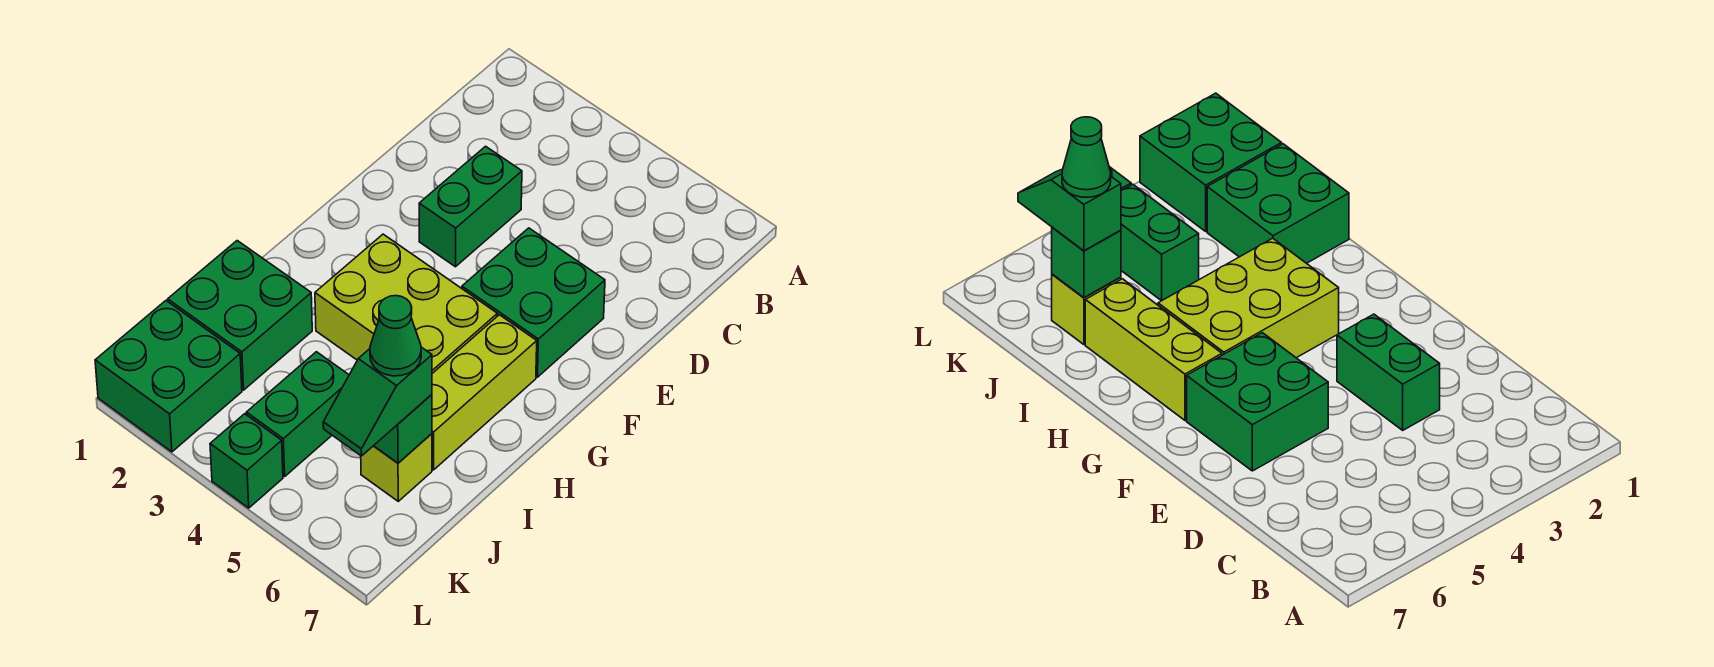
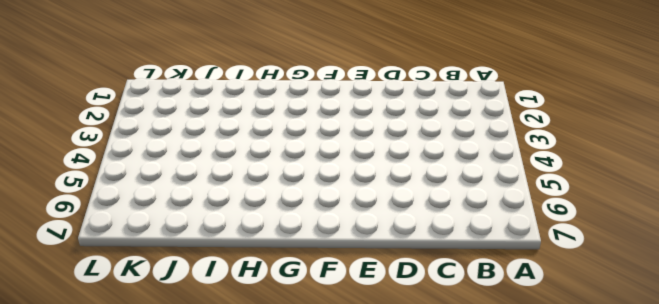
none -> green brick D3:E3 level 1
none -> green brick E5:F6 level 1
none -> lime brick G3:H5 level 1

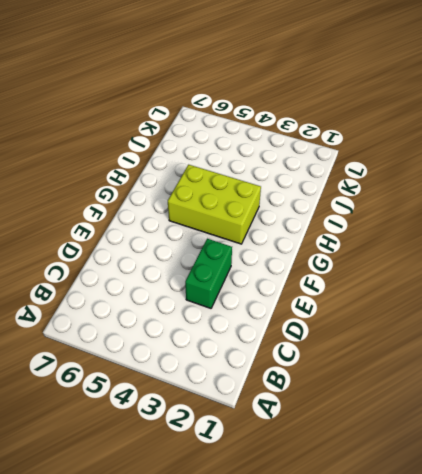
none -> green brick E5:F6 level 1
none -> lime brick G6:I6 level 1
none -> green brick I1:J2 level 1

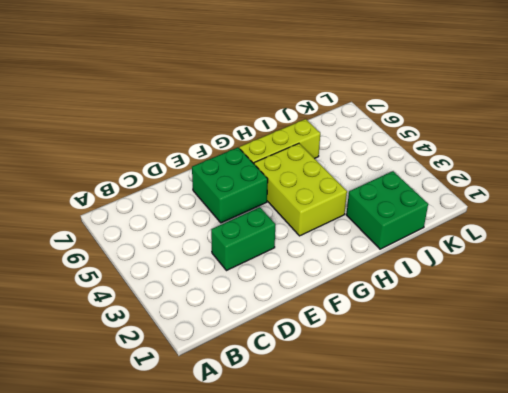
none -> green brick J4:K4 level 1
none -> lime brick J6 level 1
none -> green brick K1:L2 level 1

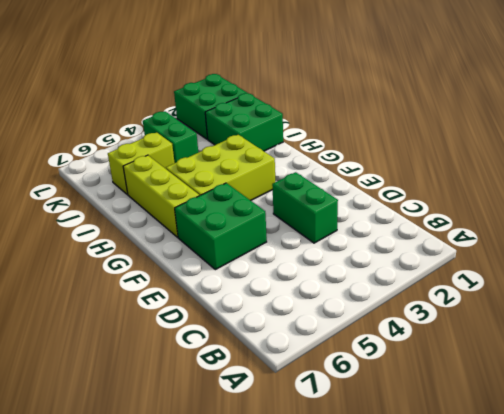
lime brick J5:J6 level 1 -> lime brick J6 level 1
none -> green brick L4 level 1
none -> green brick J6 level 2
none -> green slope J6:K6 level 3 top J

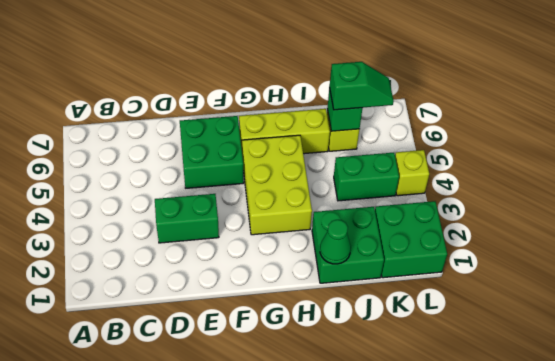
green cone I1 level 2 -> green cone J6 level 4
lime brick L4 level 1 -> green brick L4 level 1

